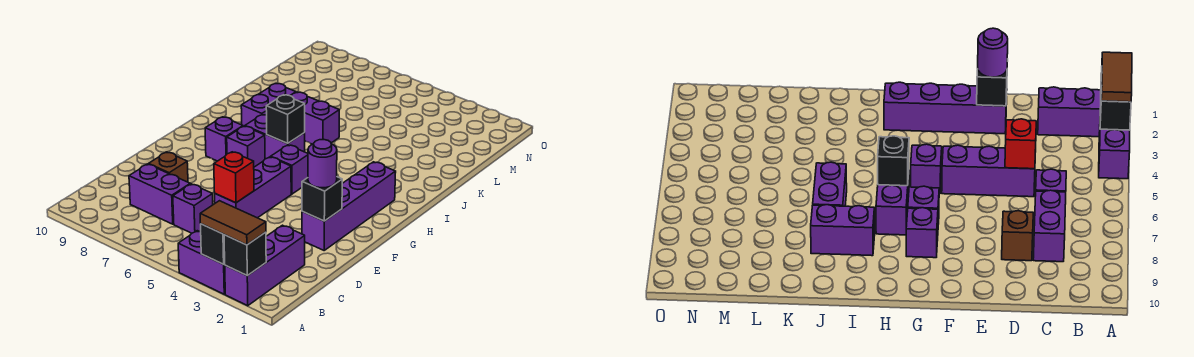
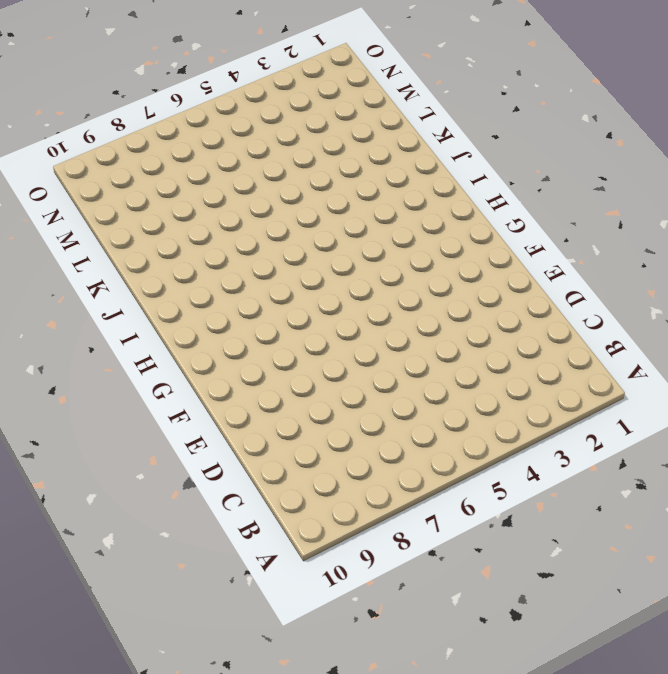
none -> purple brick A2:C2 level 1
none -> purple brick A3:A4 level 1
none -> purple brick C6 level 1

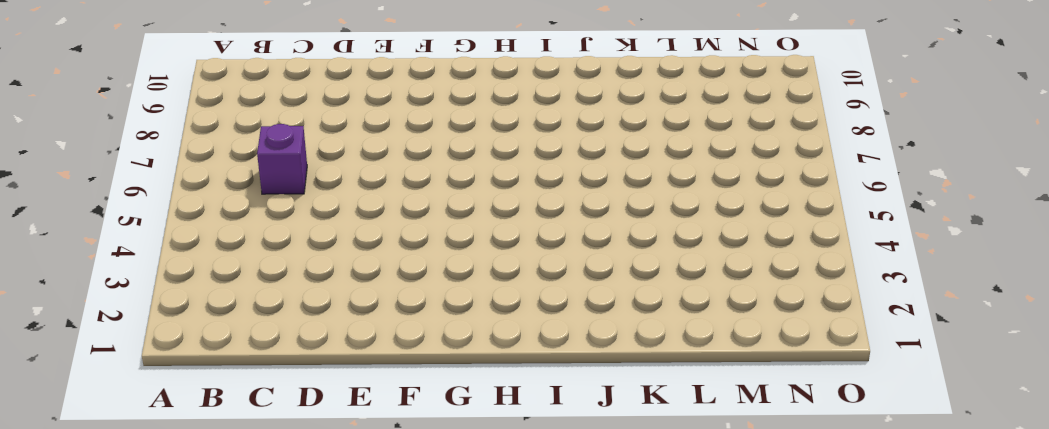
none -> purple brick A2:C2 level 1
none -> purple brick A3:A4 level 1
none -> purple brick C7:C8 level 1

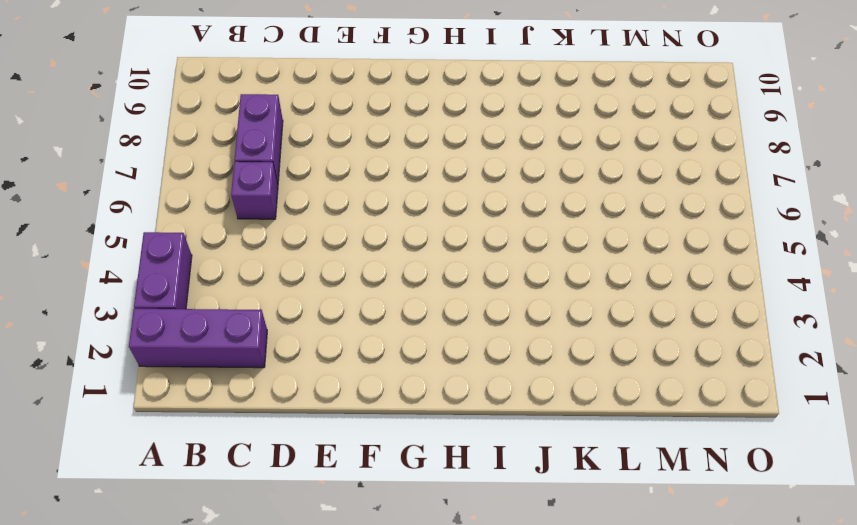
none -> purple brick D5:F5 level 1
none -> brown brick D8 level 1
none -> purple brick E2:H2 level 1

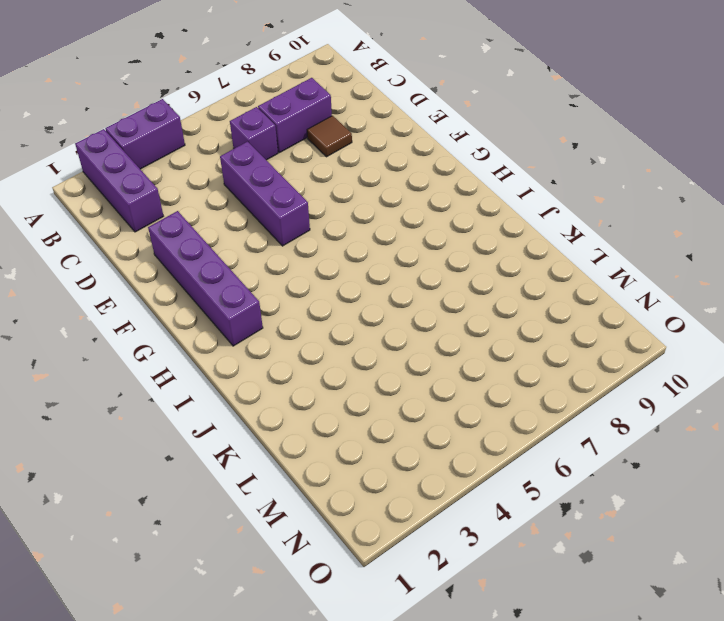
brown tile D8 level 1 -> brown brick D8 level 1
none -> purple brick G5 level 1
none -> purple brick G7 level 1
none -> purple brick G8 level 1

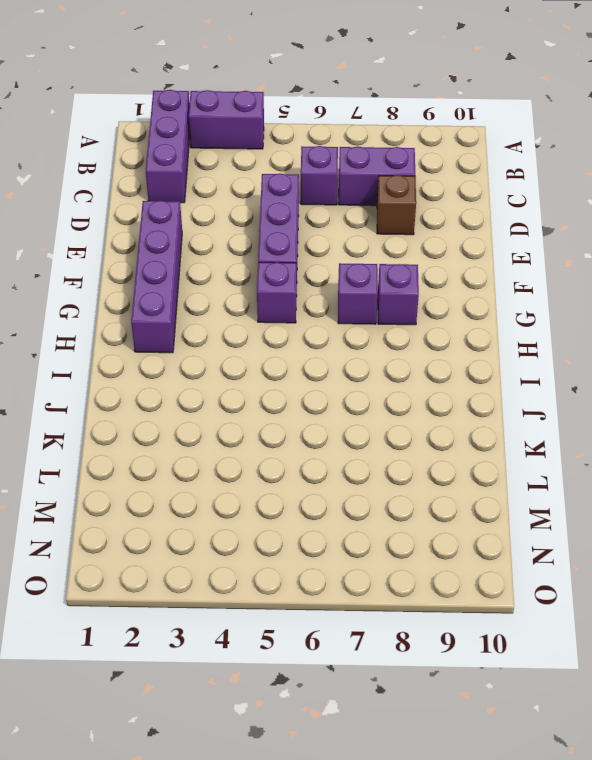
none -> purple brick H6:H7 level 1
none -> purple brick I8:J8 level 1
none -> purple brick J6:J7 level 1

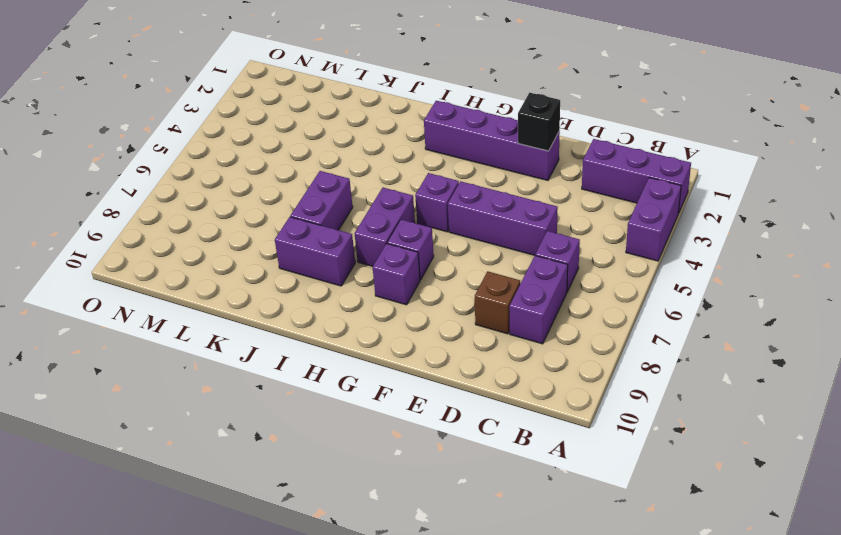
none -> black brick A2 level 2
none -> black brick A3 level 2
none -> red brick D5 level 2

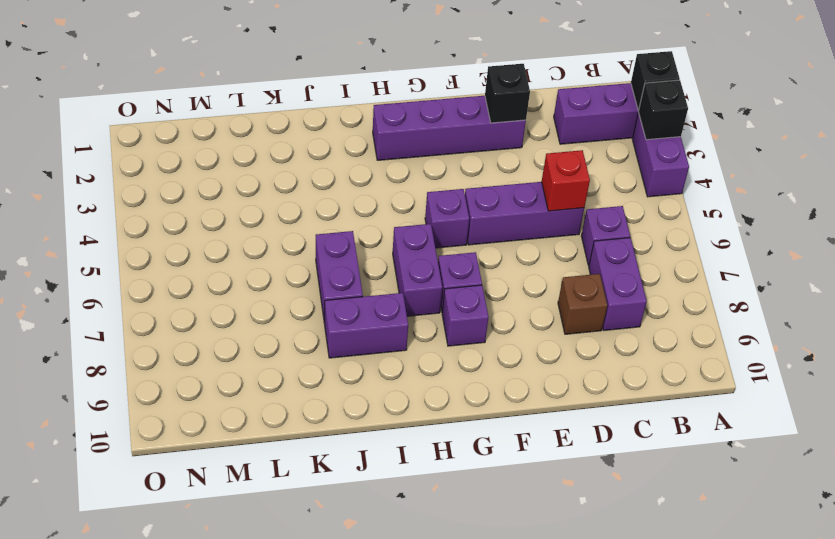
none -> black brick H6 level 2
none -> brown tile A2:A3 level 3
none -> purple round brick E2 level 3

